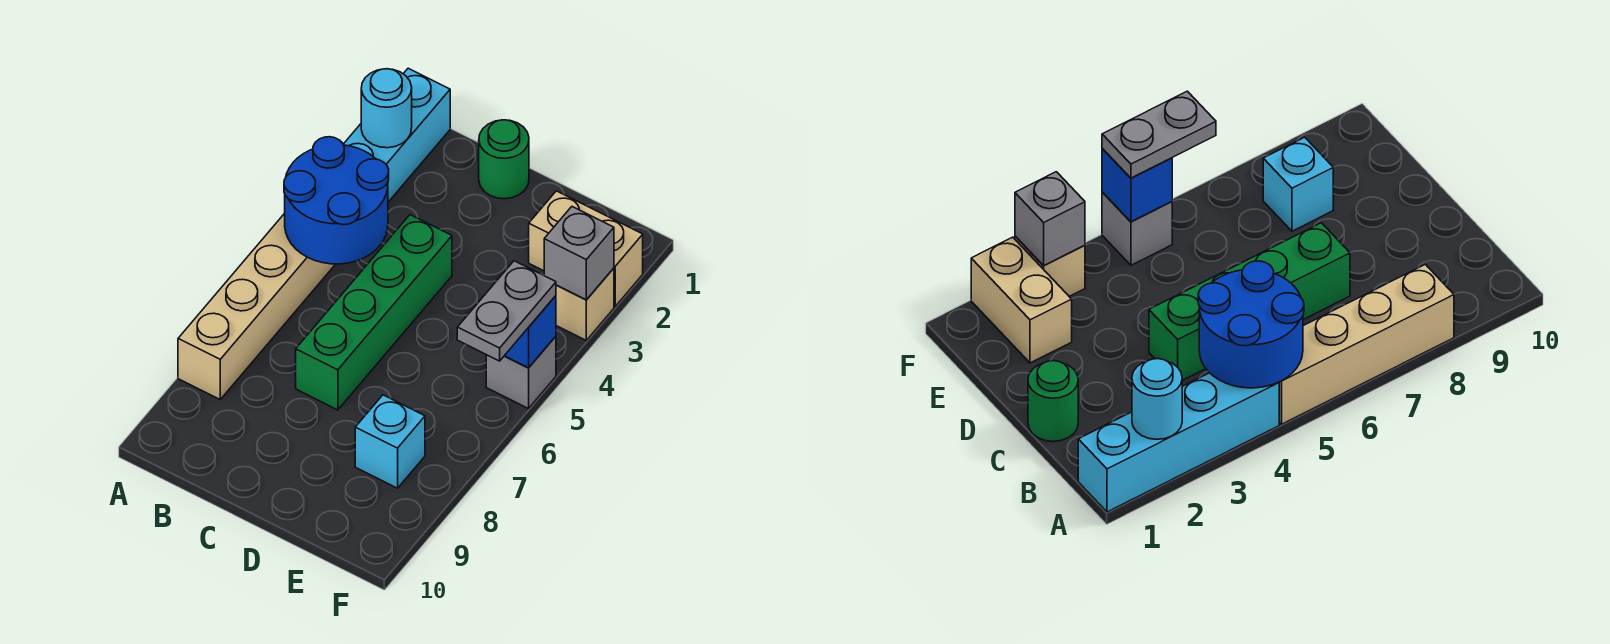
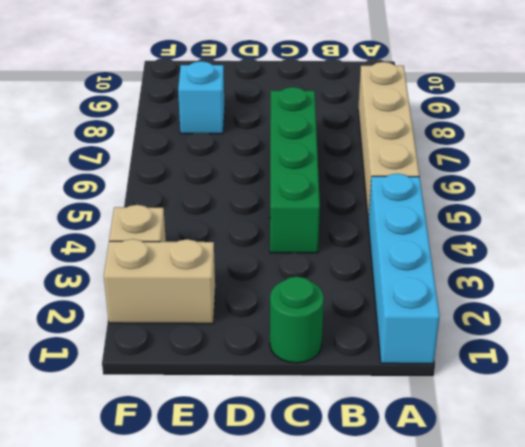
none -> grey brick F5 level 1
none -> cyan round brick A2 level 2
none -> blue round brick A4:B5 level 2

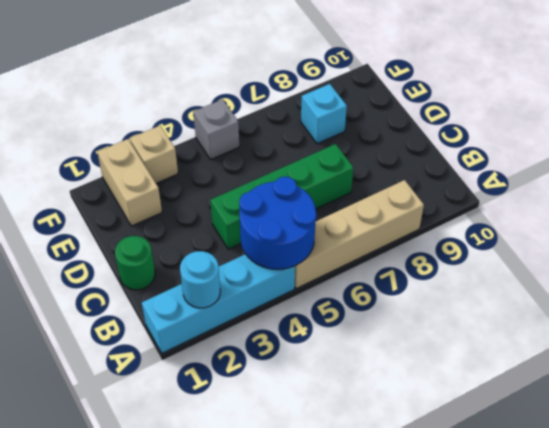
none -> grey brick F3 level 2
none -> blue brick F5 level 2
none -> grey plate F5:F6 level 3

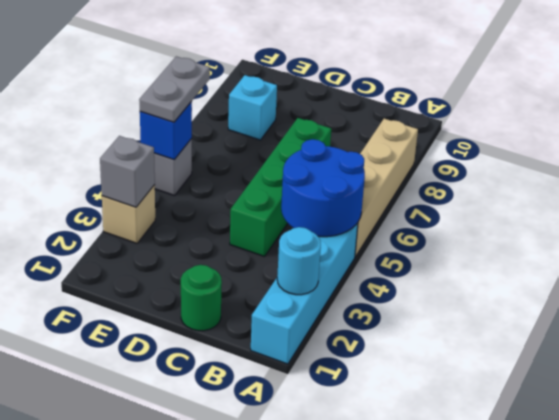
none -> tan brick E2:F2 level 1

